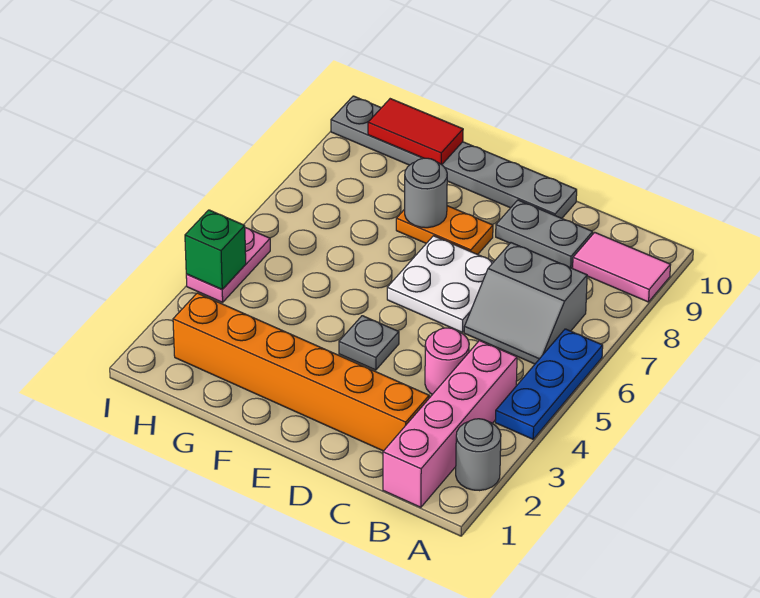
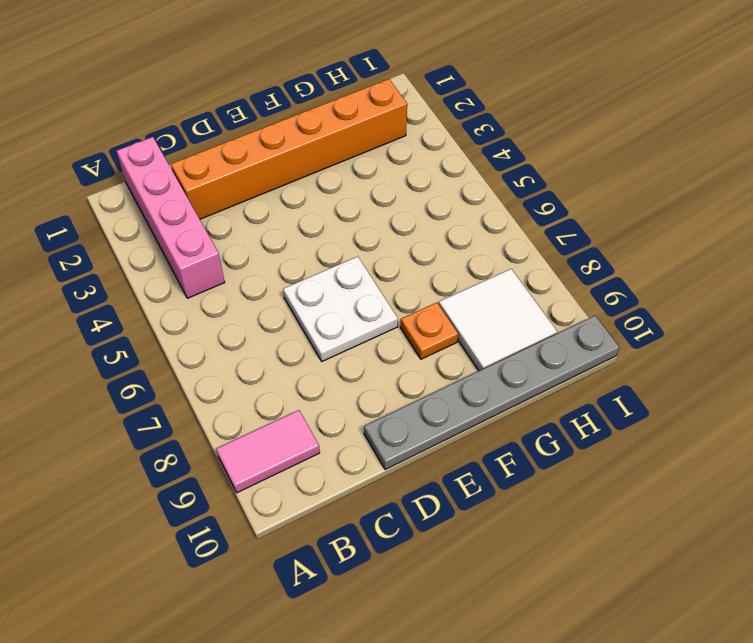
orange plate F8 level 1 -> orange plate E8:F8 level 1
white tile G8:H9 level 1 -> none
none -> grey round brick A2 level 1
none -> blue plate A4:A6 level 1
none -> grey slope B6:C7 level 1 top 7

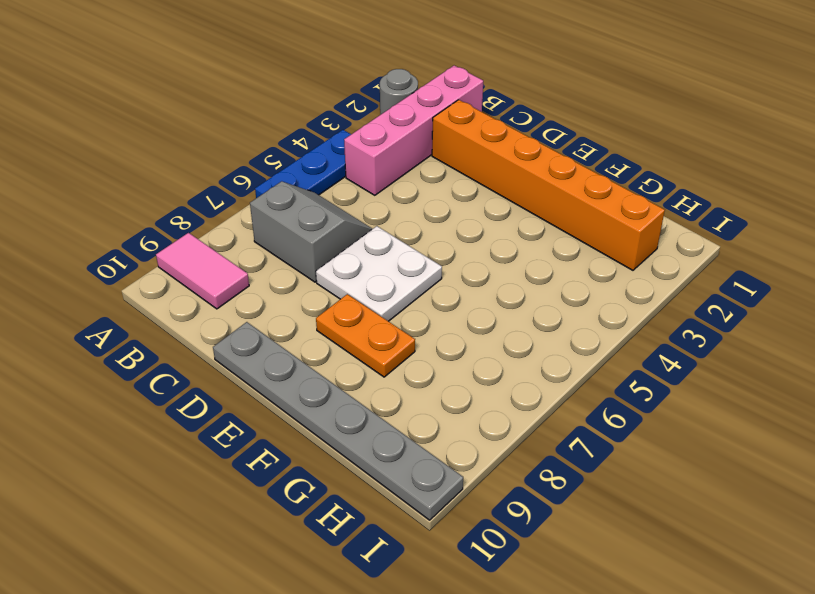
none -> pink round brick C4 level 1
none -> grey plate C9:D9 level 1
none -> grey plate E4 level 1

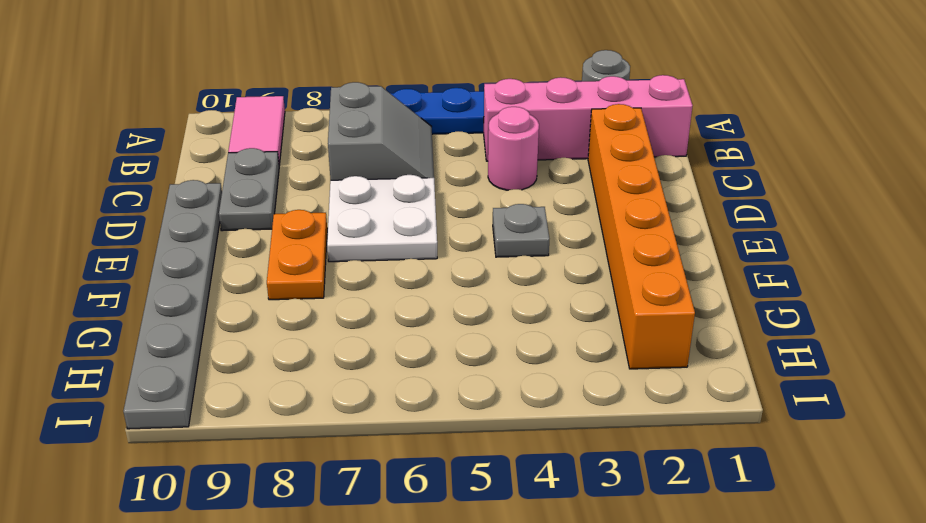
none -> pink plate I4:I5 level 1
none -> grey round brick F8 level 2
none -> red tile G10:H10 level 2

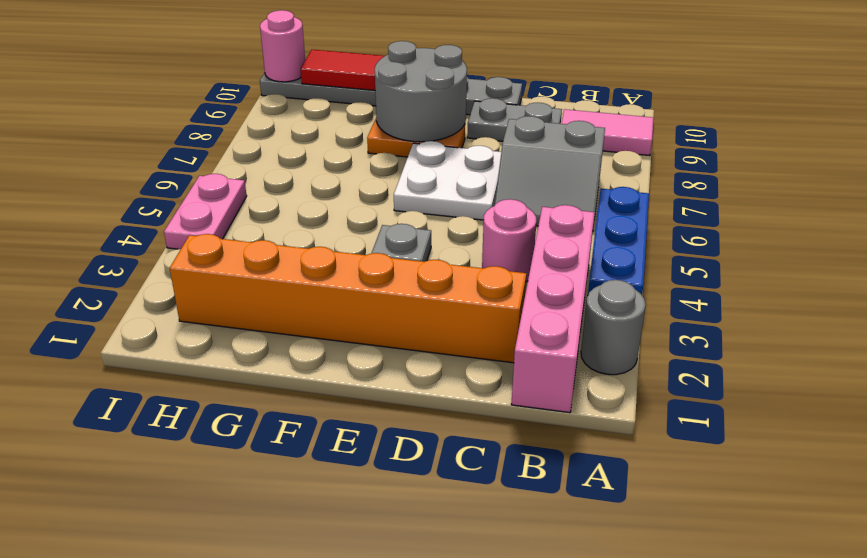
grey round brick E8:F9 level 2 -> grey round brick F8 level 2
pink round brick I10 level 2 -> none
none -> green brick I4 level 2

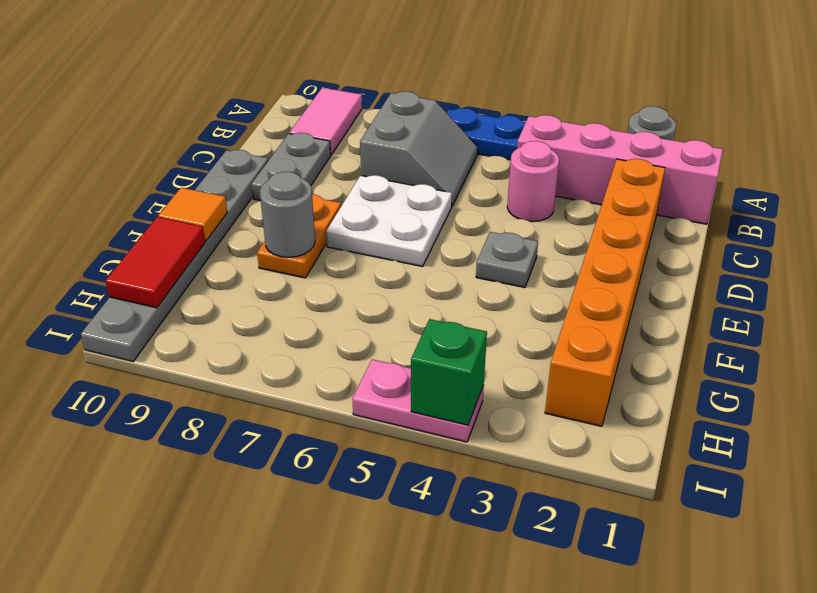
orange tile F10 level 2 -> none

